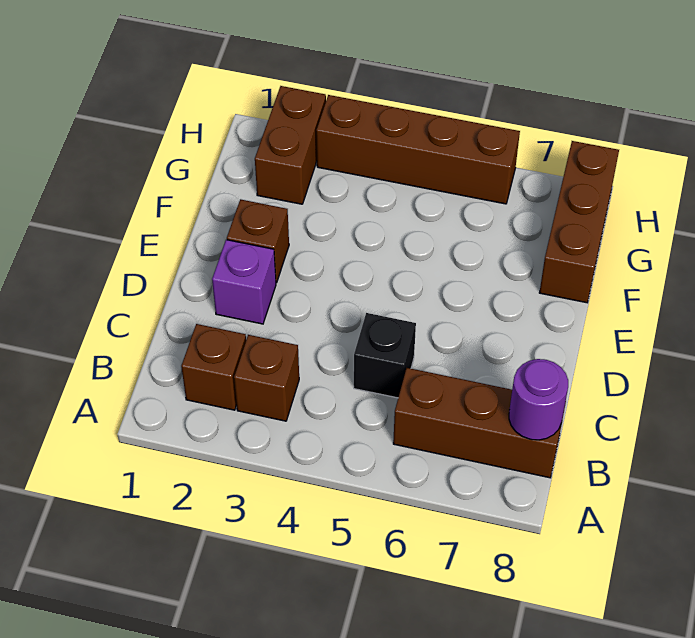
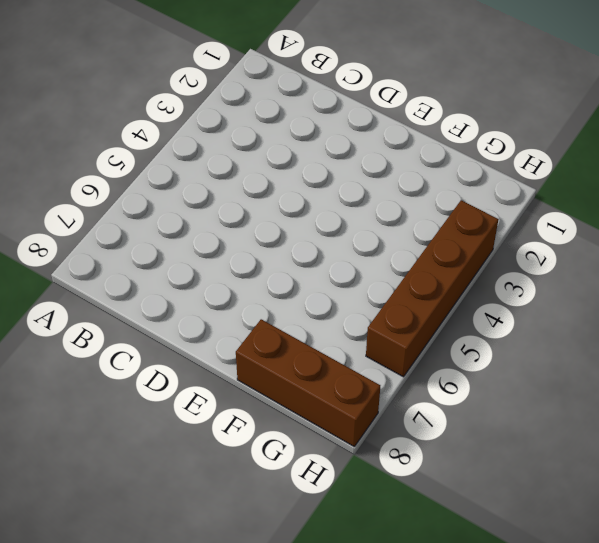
none -> brown brick B2 level 1
none -> brown brick B3 level 1

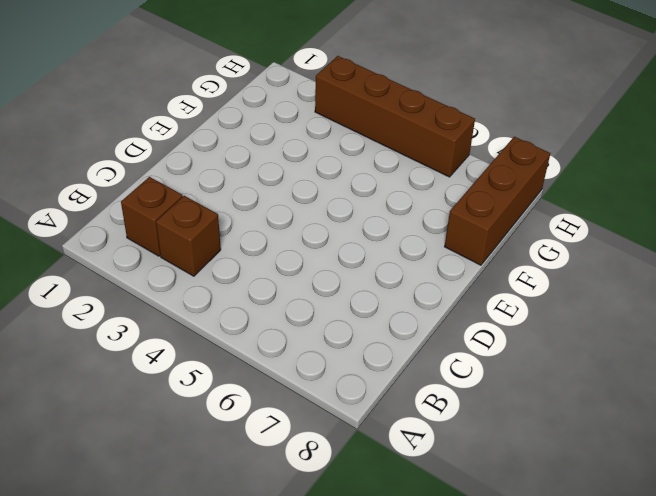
none -> brown brick B6:B8 level 1
none -> black brick C5 level 1

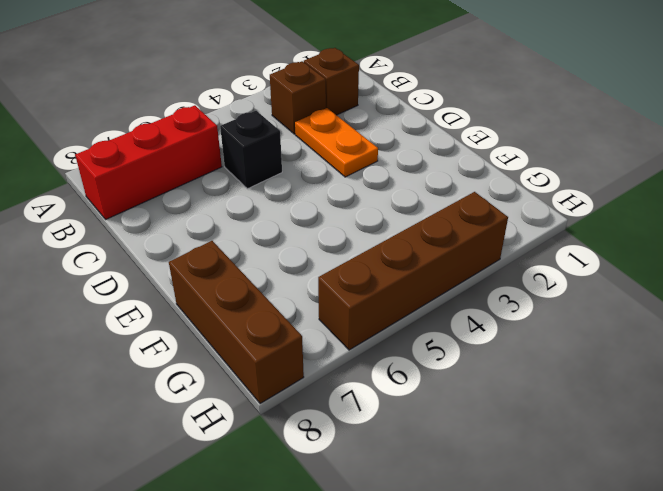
red brick B6:B8 level 1 -> brown brick B6:B8 level 1
orange plate C3:D3 level 1 -> none
none -> purple brick D2 level 1
none -> brown brick E2 level 1

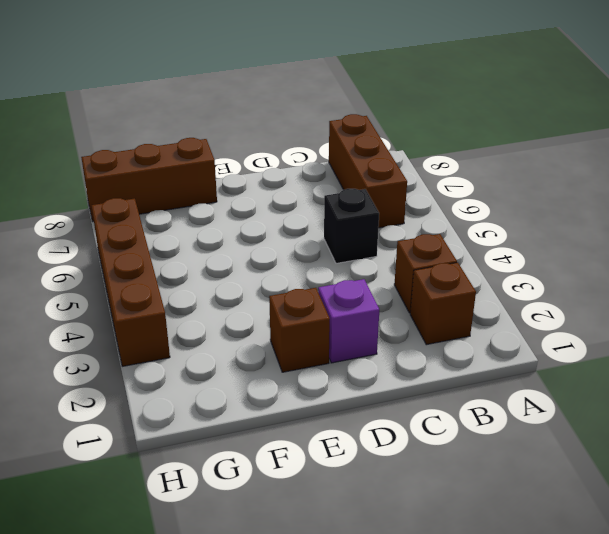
none -> brown brick G2:H2 level 1
none -> purple round brick B8 level 2

